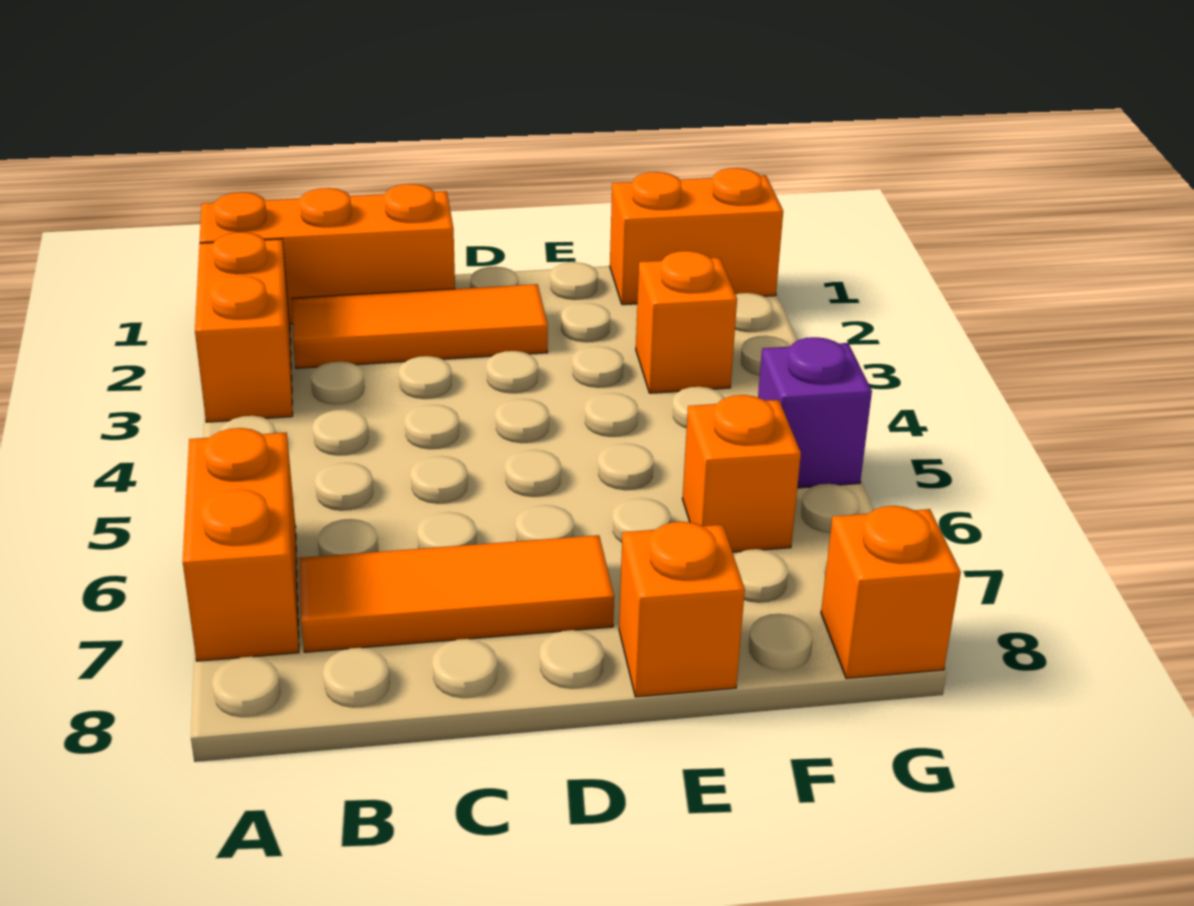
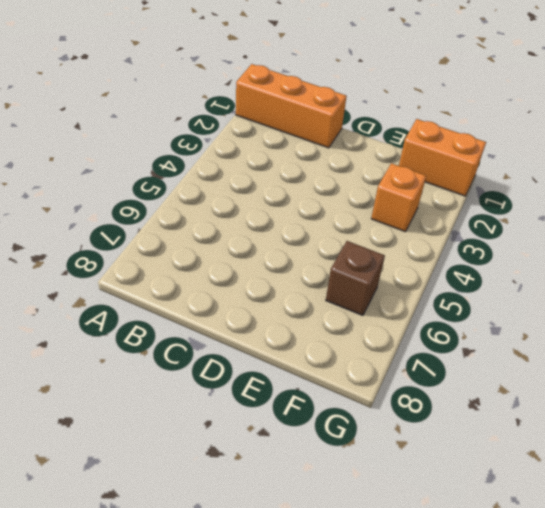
brown brick F6 level 1 -> orange brick F6 level 1
none -> orange brick A2:A3 level 1
none -> orange brick A6:A7 level 1

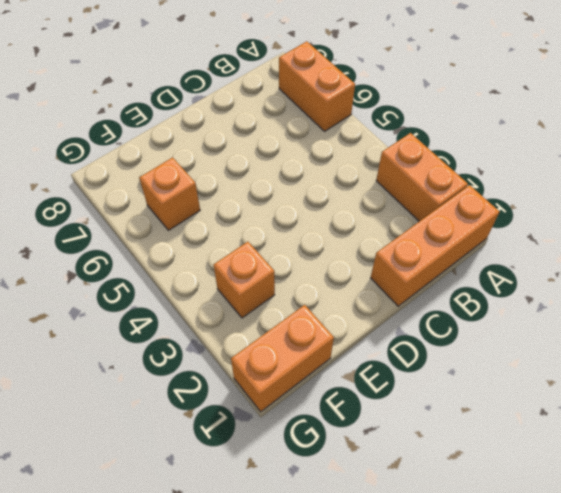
none -> orange tile B2:D2 level 1
none -> orange tile B7:D7 level 1

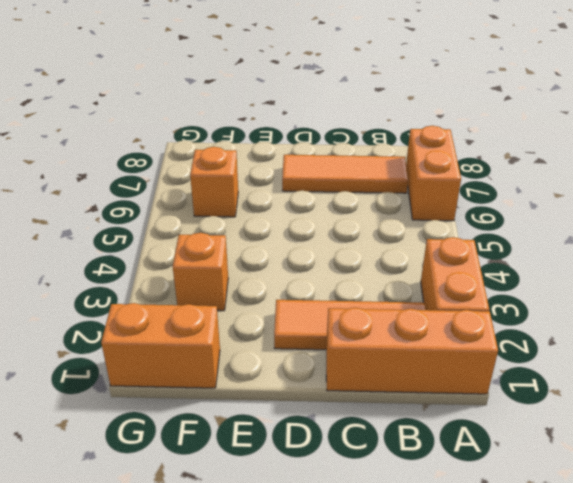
none -> orange brick E8 level 1
none -> purple brick G5 level 1

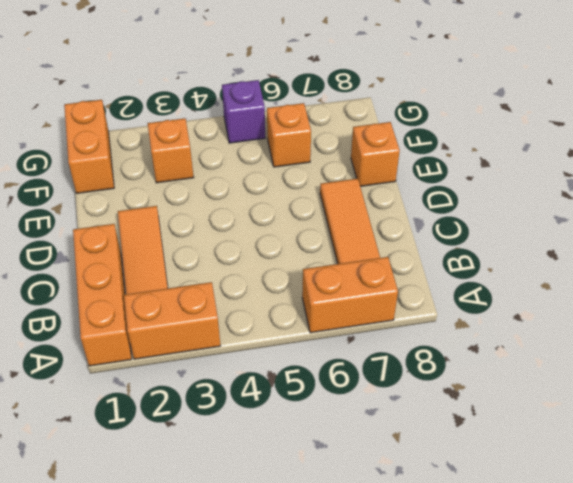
none -> orange brick G8 level 1

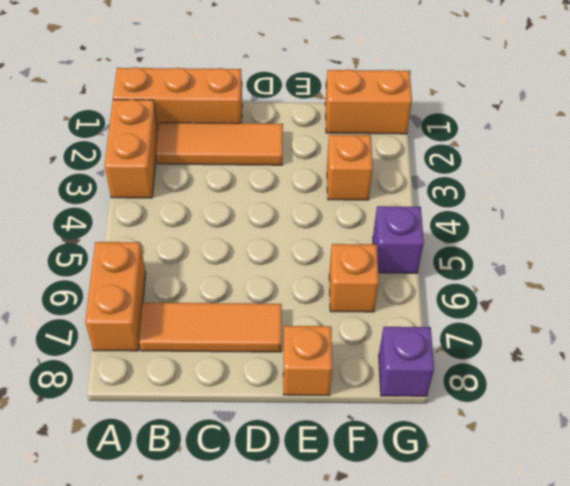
purple brick G8 level 1 -> orange brick G8 level 1

